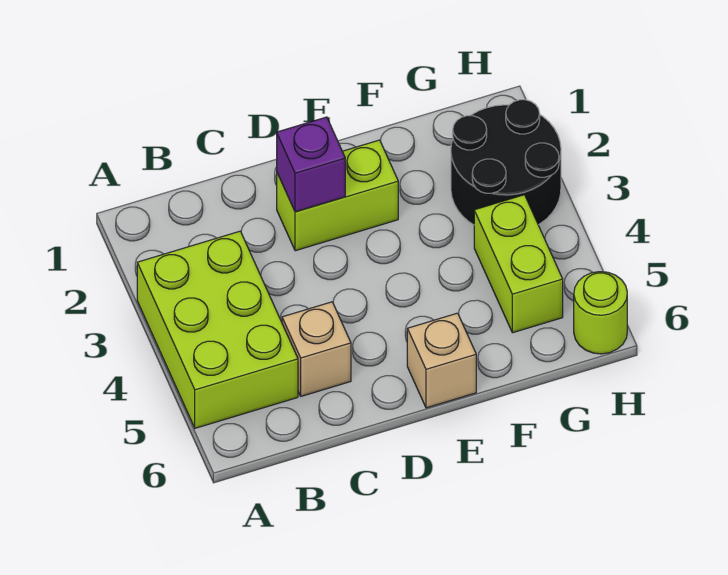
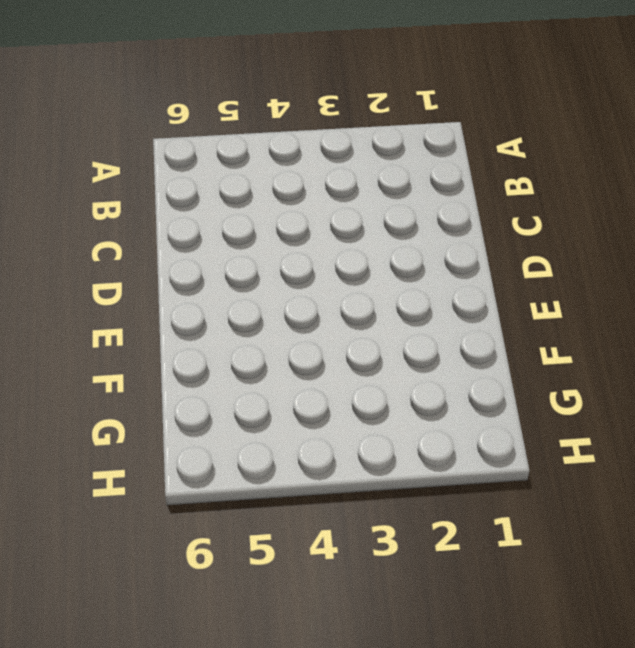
none -> lime brick A3:B5 level 1
none -> tan brick C5 level 1

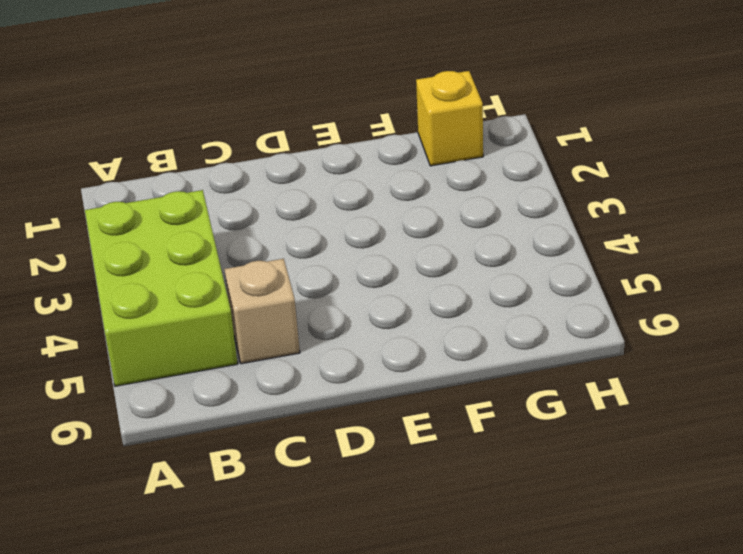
yellow brick G1 level 1 -> none
none -> lime brick D2:E2 level 1
none -> tan brick E6 level 1

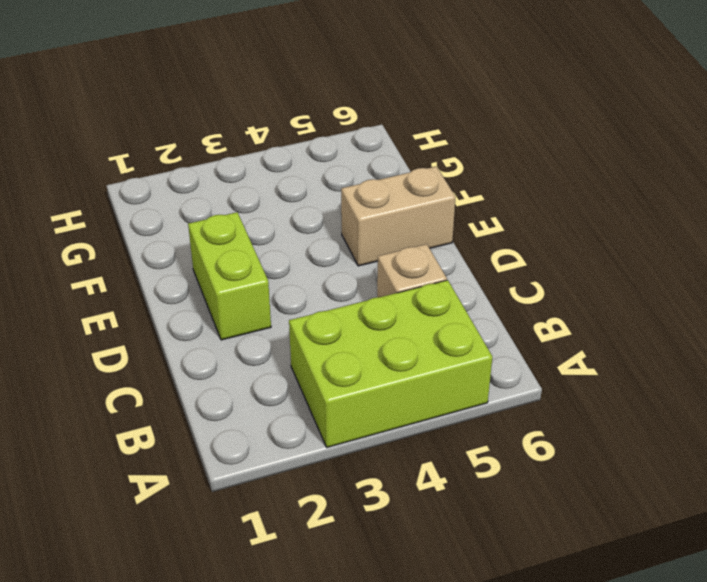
tan brick E5:E6 level 1 -> tan brick E6 level 1
none -> black round brick G2:H3 level 1
none -> lime brick G4:G5 level 1

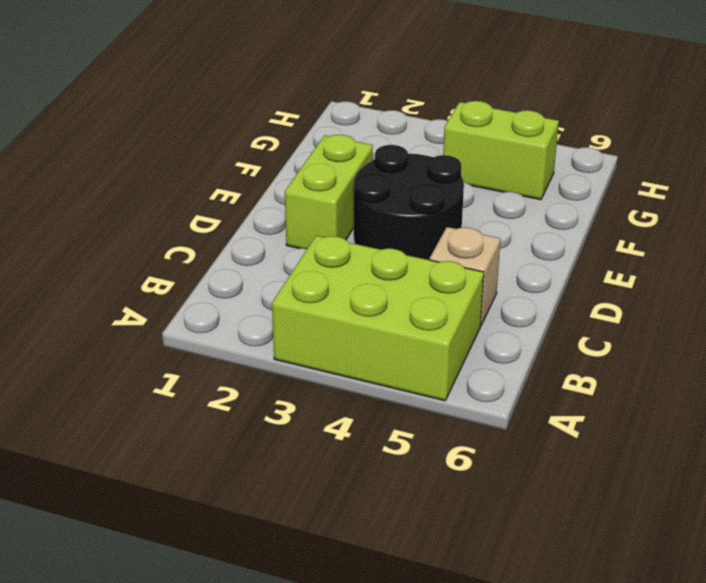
black round brick D3:E4 level 1 -> black round brick G2:H3 level 1
none -> tan brick E6 level 1
none -> lime round brick H6 level 1

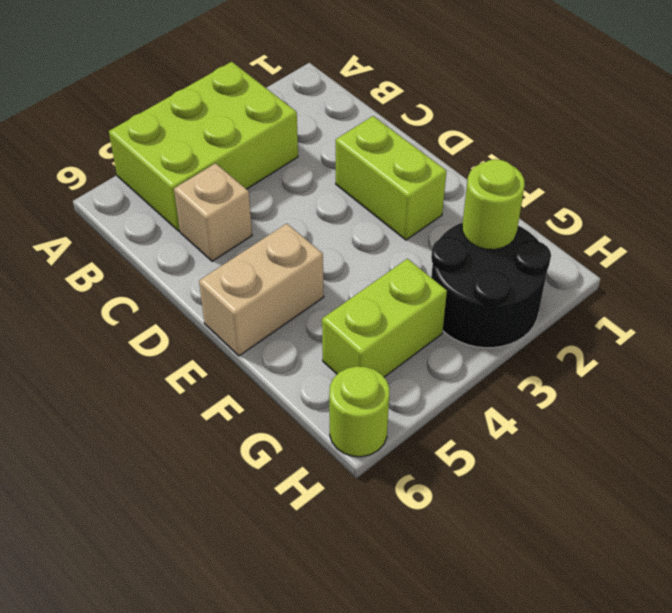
tan brick E5:E6 level 1 -> tan brick E6 level 1
lime round brick G2 level 2 -> none
none -> purple brick D2 level 2

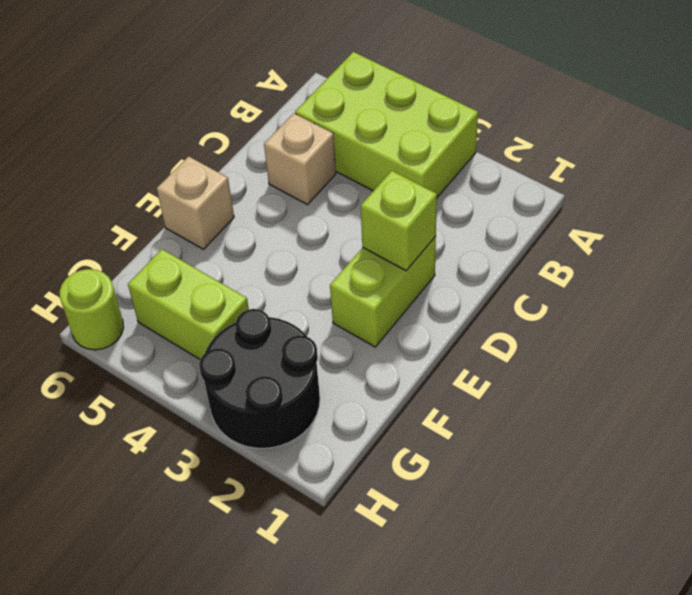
lime brick D2 level 2 -> purple brick D2 level 2

